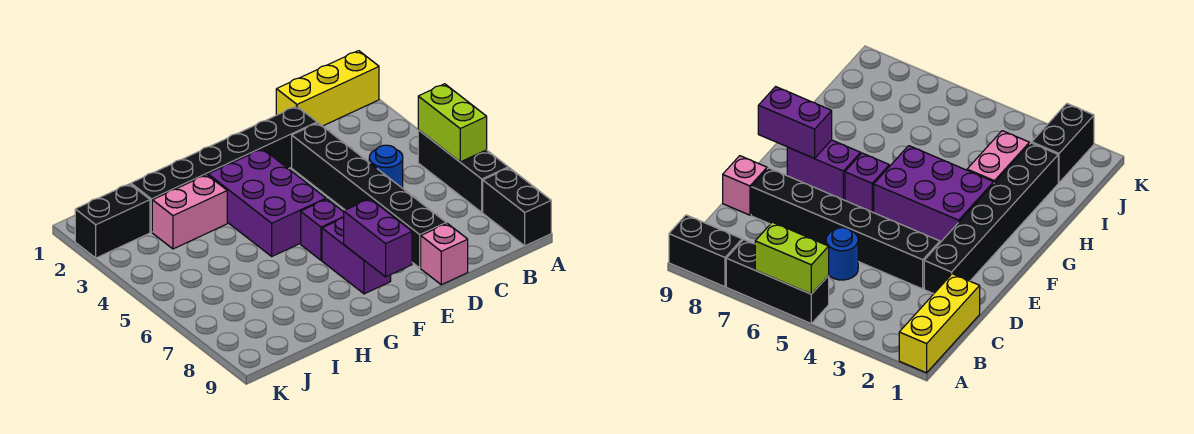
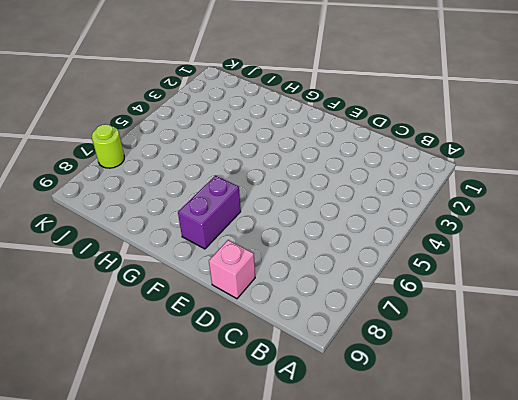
lime round brick K7 level 1 -> none
none -> yellow brick A1:C1 level 1
none -> black brick A5:A7 level 1
none -> black brick A8:A9 level 1

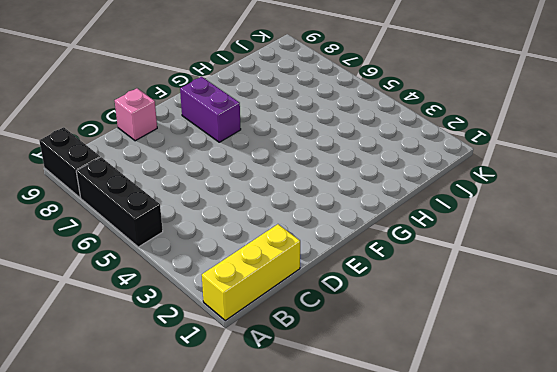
none -> blue round brick C5 level 1
none -> black brick D2:I2 level 1
none -> black brick D3:D8 level 1

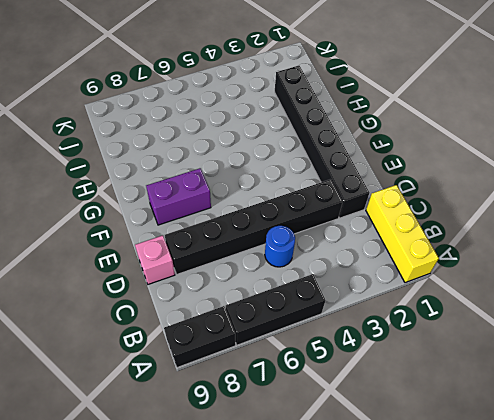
none -> purple brick F3:G5 level 1
none -> purple brick F6 level 1
none -> pink brick H3:I3 level 1

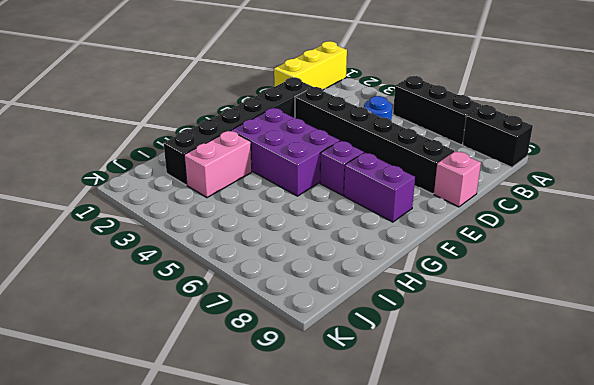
none -> black brick J2:K2 level 1
none -> lime brick A5:A6 level 2
none -> purple brick F8:F9 level 2

